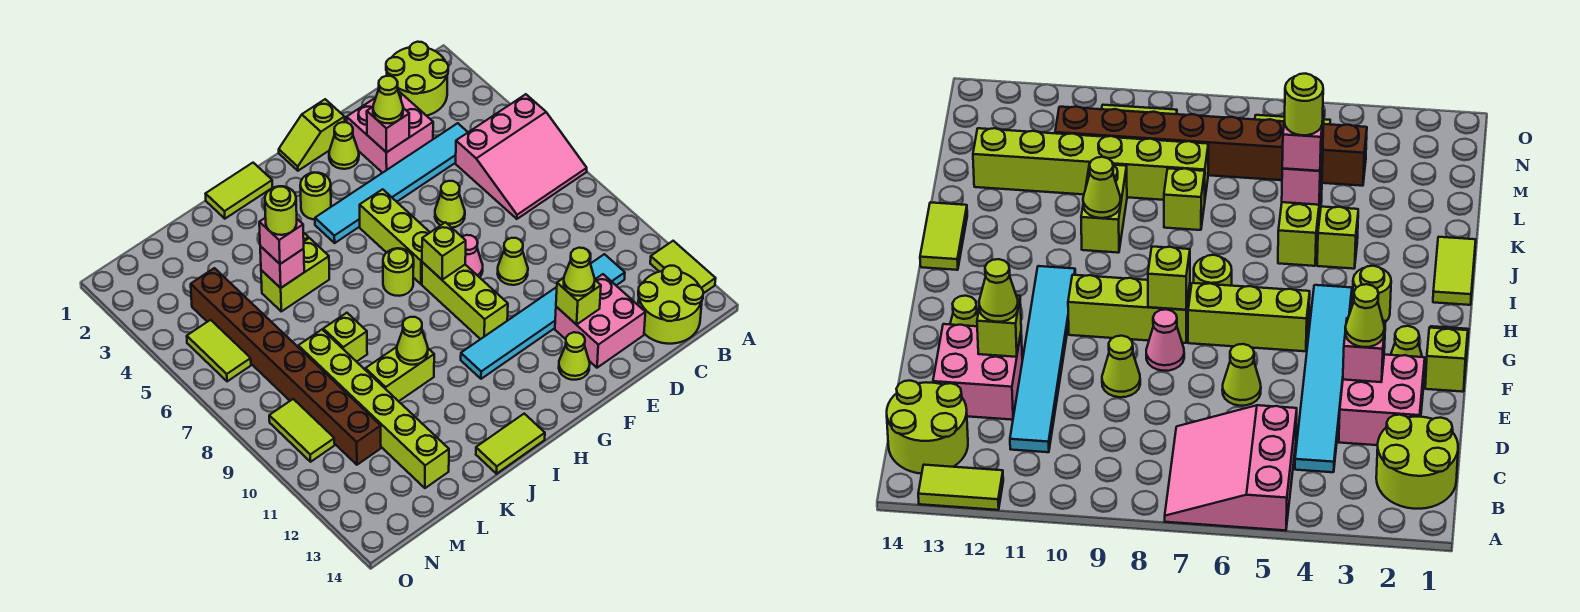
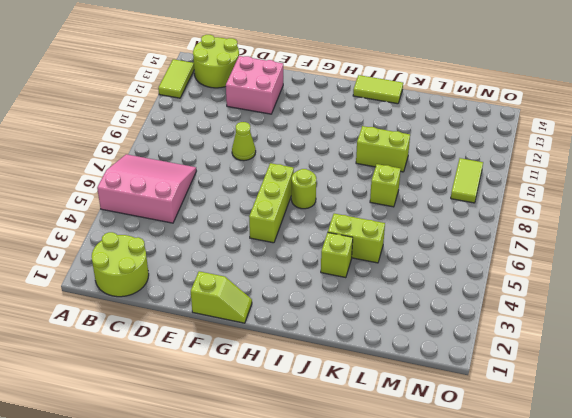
none -> cyan tile C4:H4 level 1
none -> cyan tile C11:H11 level 1
none -> pink brick D2:E3 level 1
none -> lime cone E6 level 1

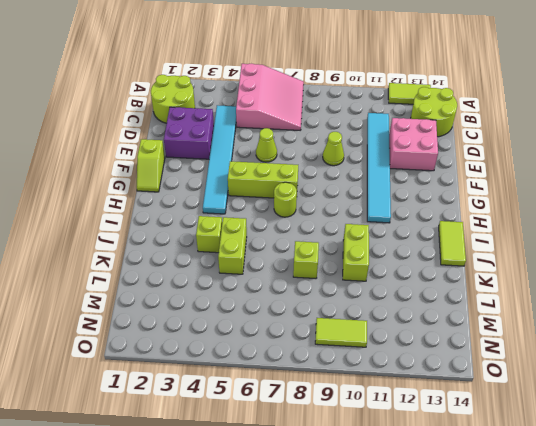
purple brick D2:E3 level 1 -> pink brick D2:E3 level 1
none -> lime cone F2 level 1
none -> pink cone F8 level 1
none -> lime cone F13 level 1
none -> lime brick G8:G10 level 1

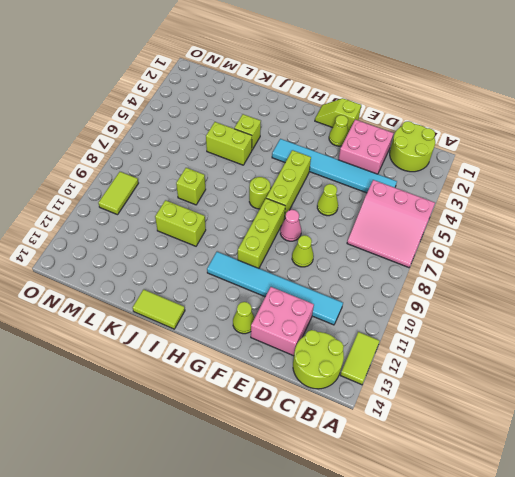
none -> lime round brick H3 level 1
none -> lime tile I1:J1 level 1
none -> lime brick L8:L13 level 1
none -> brown brick M4:M11 level 1

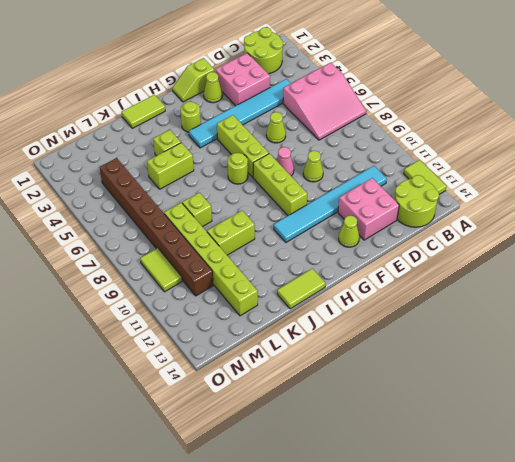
none -> lime tile N5:N6 level 1
none -> pink brick E3 level 2
none -> lime brick E12 level 2
none -> lime brick G8 level 2

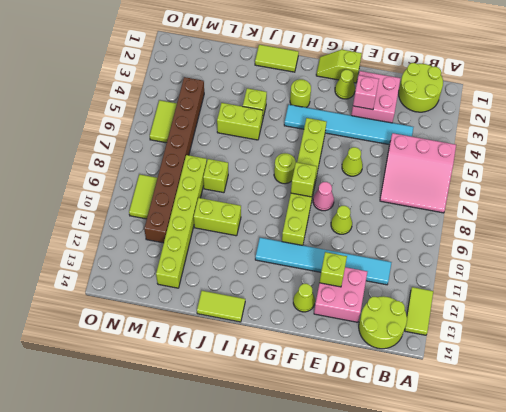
none -> lime cone J10 level 2
none -> pink brick K5 level 2
none -> lime cone E3 level 3
none -> lime cone E12 level 3

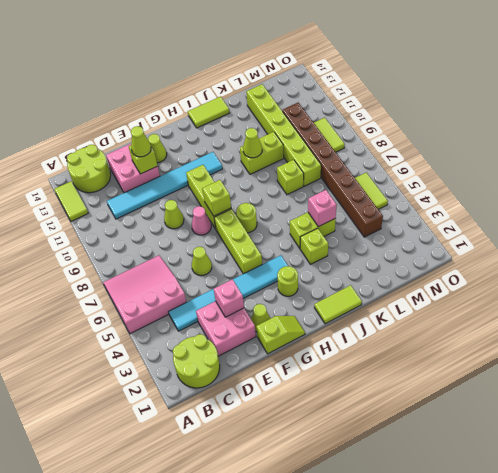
none -> lime cone E3 level 3
none -> pink brick K5 level 3
none -> lime round brick K5 level 4

